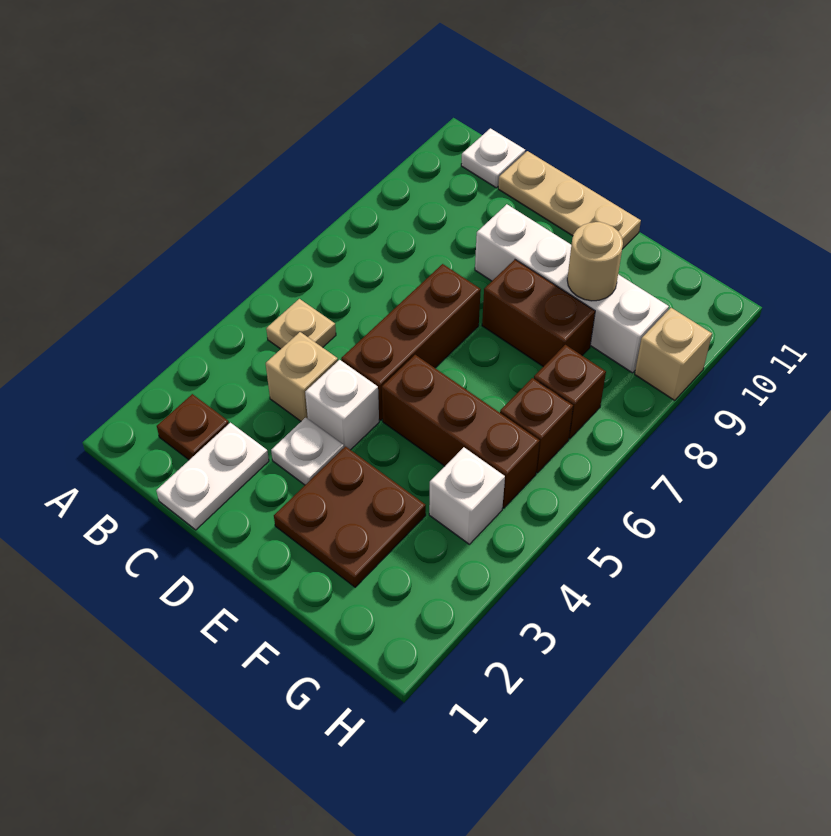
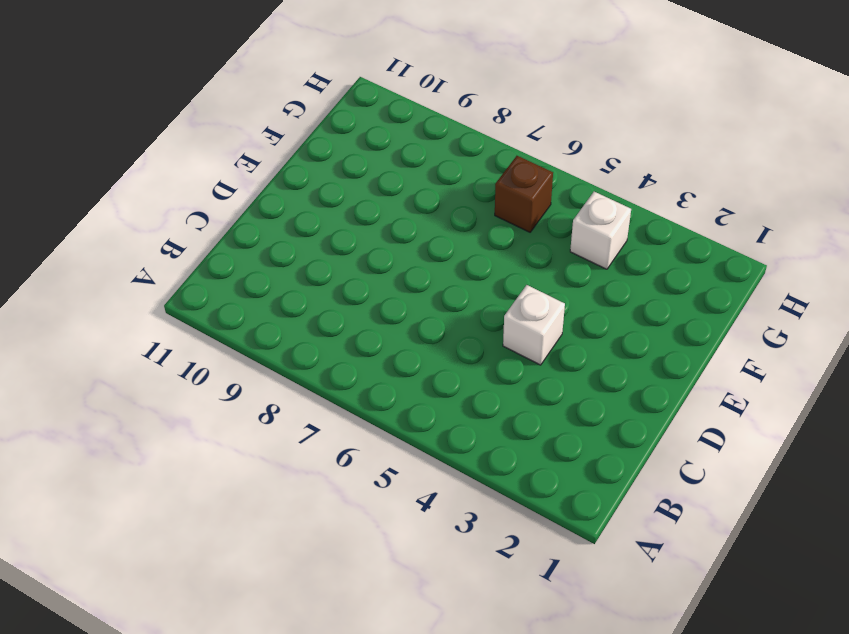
none -> brown plate B2 level 1
none -> tan plate B5 level 1
none -> white plate B11 level 1

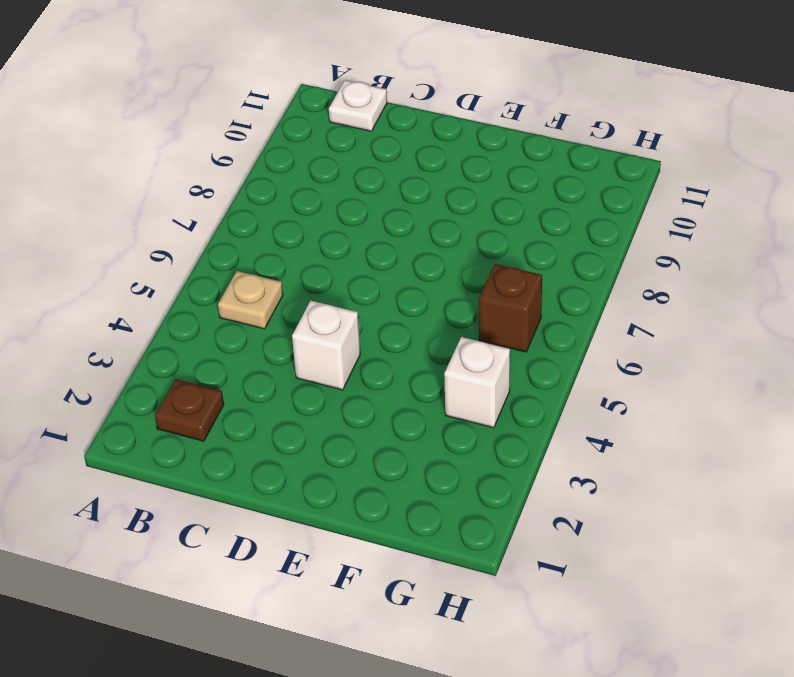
none -> white plate C1:C2 level 1
none -> tan brick C4 level 1
none -> tan plate C11:E11 level 1

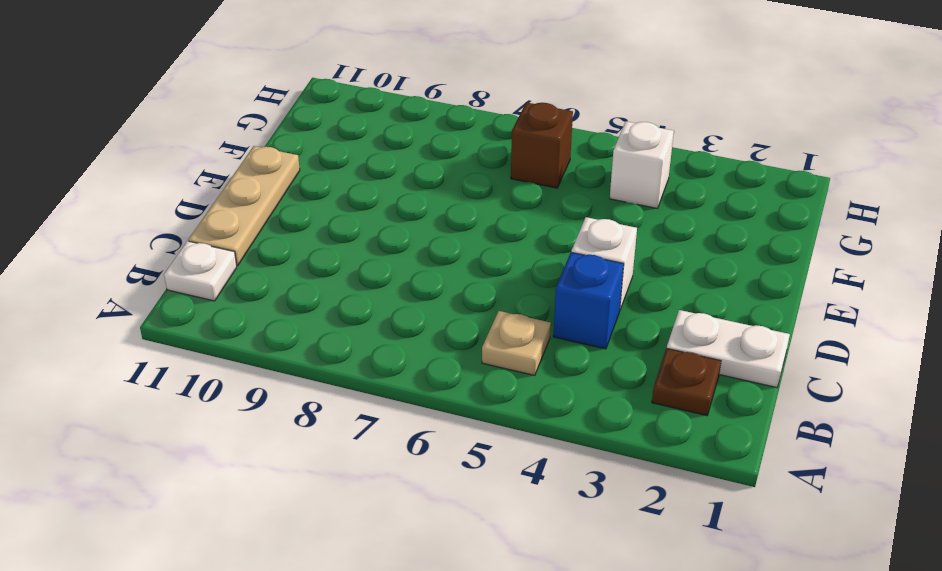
blue brick C4 level 1 -> tan brick C4 level 1
none -> white plate D3 level 1
none -> brown brick D5:D7 level 1
none -> white brick D9:G9 level 1

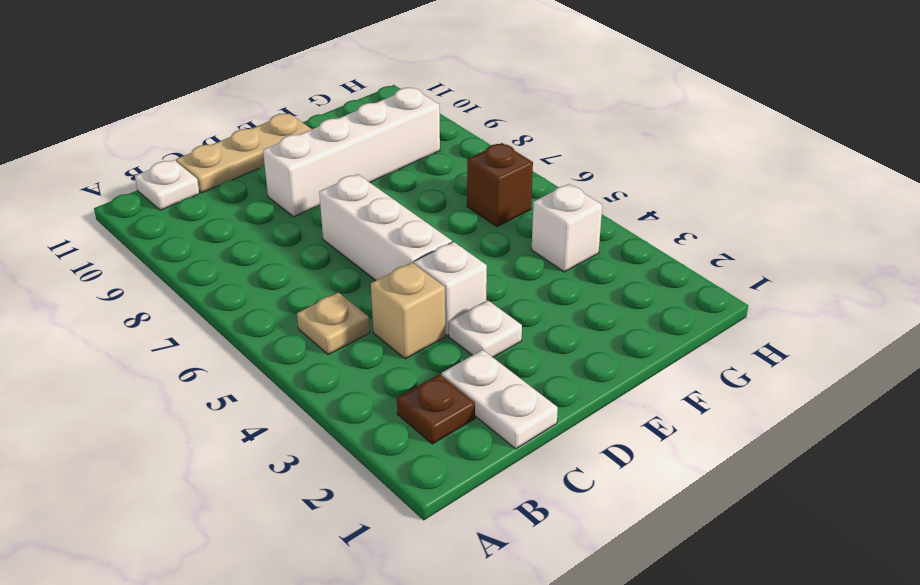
white brick D5:D7 level 1 -> brown brick D5:D7 level 1
none -> brown plate E2:F3 level 1
none -> brown brick E5:G5 level 1
none -> brown brick E8:F8 level 1

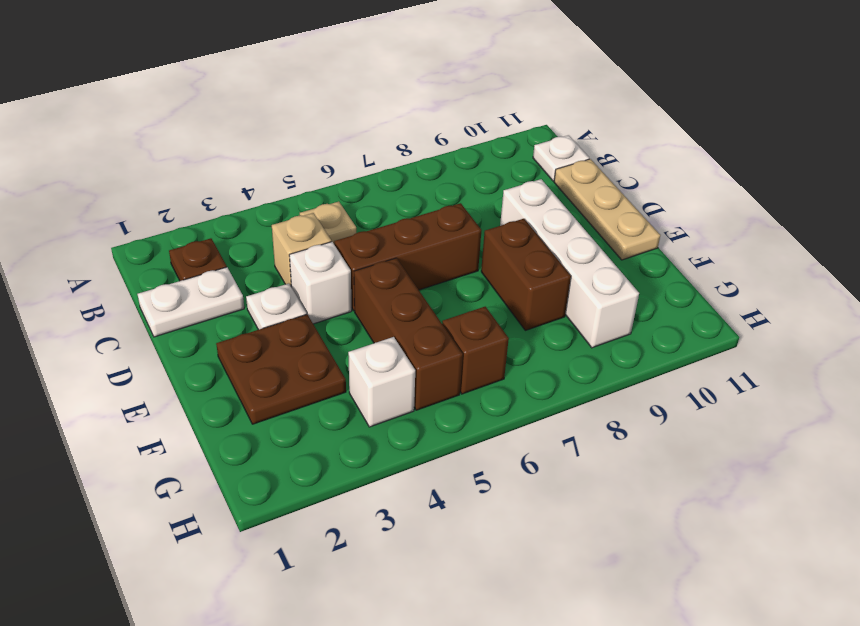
none -> brown brick G7 level 1
none -> tan brick H9 level 1
none -> tan round brick F9 level 2

